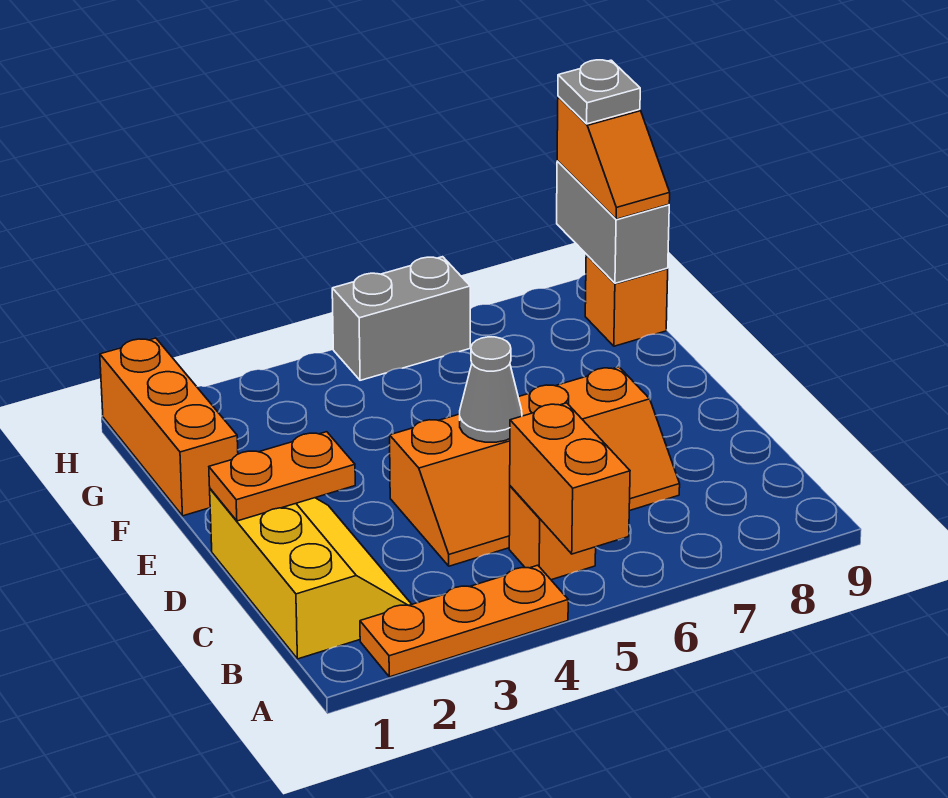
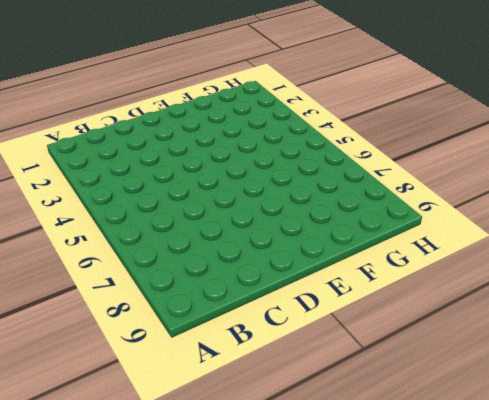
none -> orange plate A2:A4 level 1
none -> yellow slope B1:D2 level 1 top 1
none -> orange brick B5 level 1

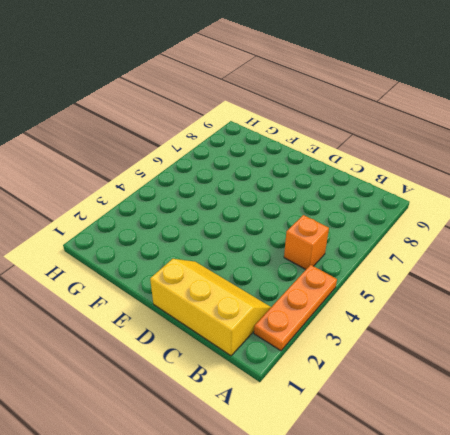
none -> orange slope C4:D7 level 1 top D
none -> orange brick F1:H1 level 1
none -> orange brick G9 level 1

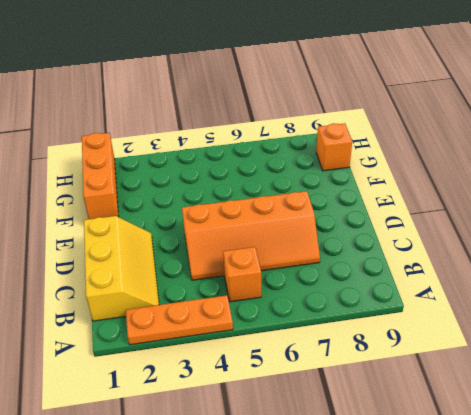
none -> grey brick H5:H6 level 1
none -> orange brick A5:B5 level 2
none -> orange plate D1:D2 level 2

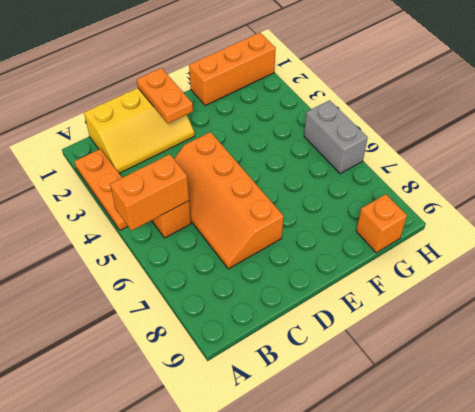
none -> grey cone D5 level 2
none -> grey brick G9:H9 level 2
none -> orange slope G9:H9 level 3 top H

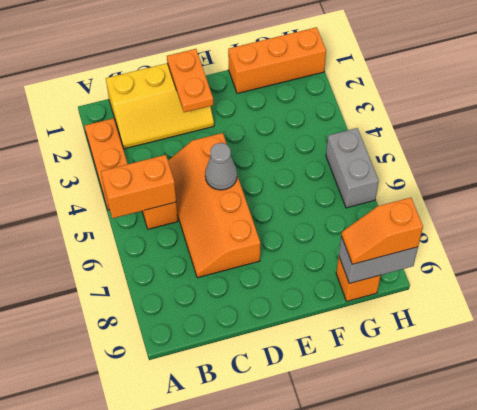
none -> grey plate H9 level 4

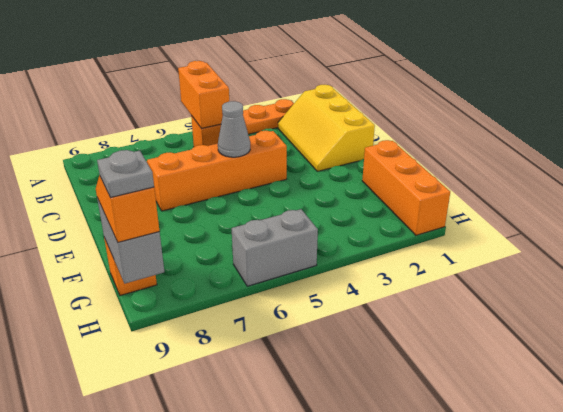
none -> orange plate D1:D2 level 2

